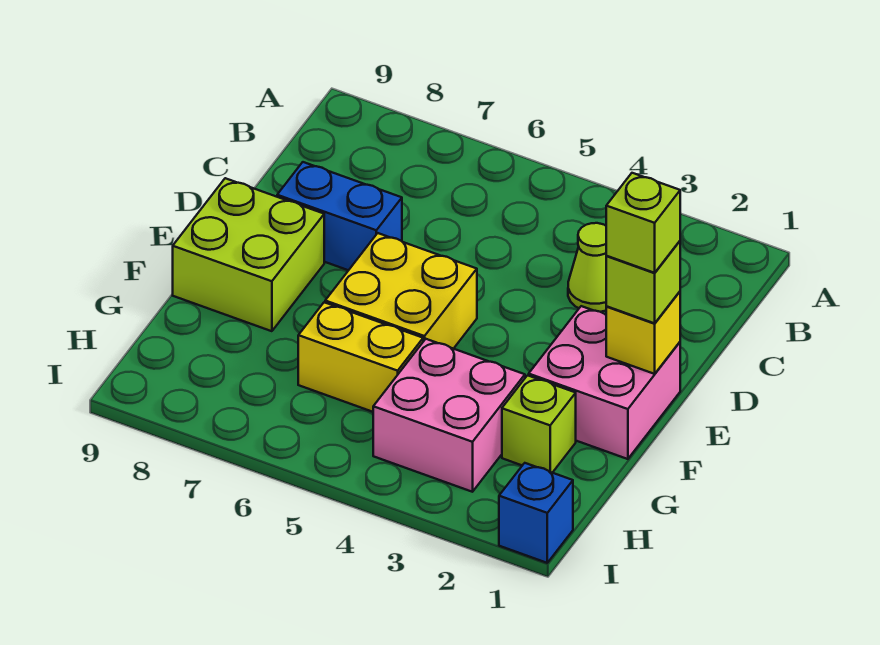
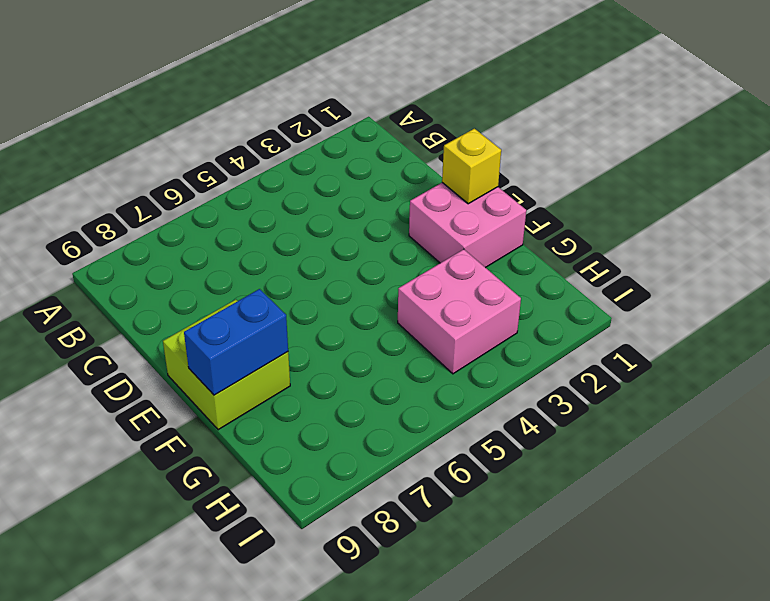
blue brick F8:F9 level 2 -> blue brick D7:D8 level 1
none -> lime cone C3 level 1
none -> yellow brick E5:F6 level 1
none -> lime brick G2 level 1

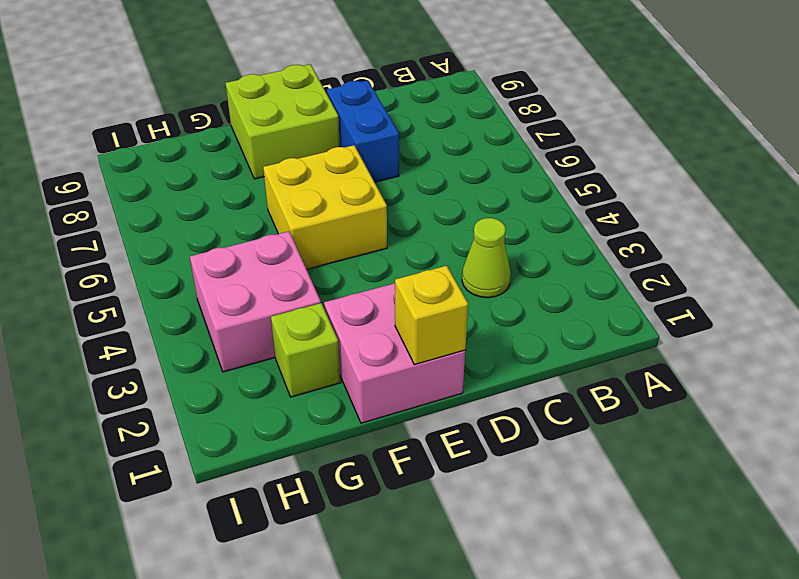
none -> yellow brick G5:G6 level 1
none -> blue brick I1 level 1
none -> lime brick E1 level 3

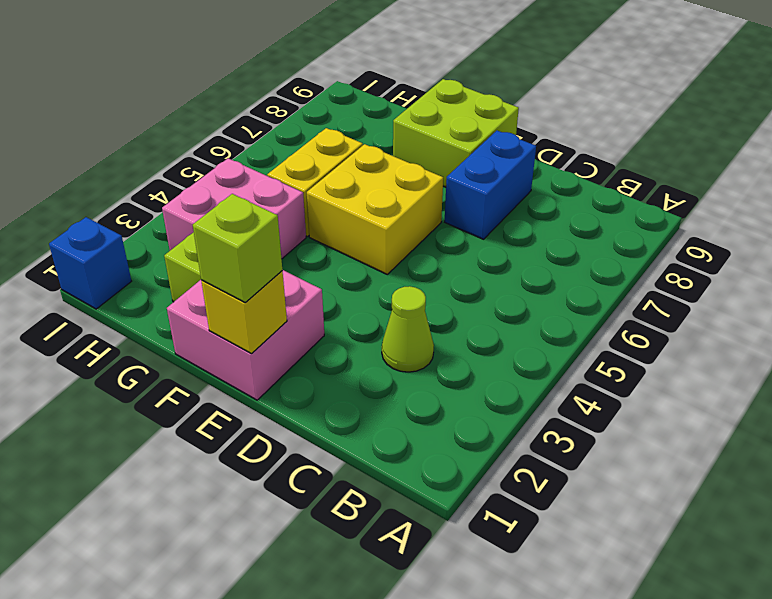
none -> lime brick E1 level 4

